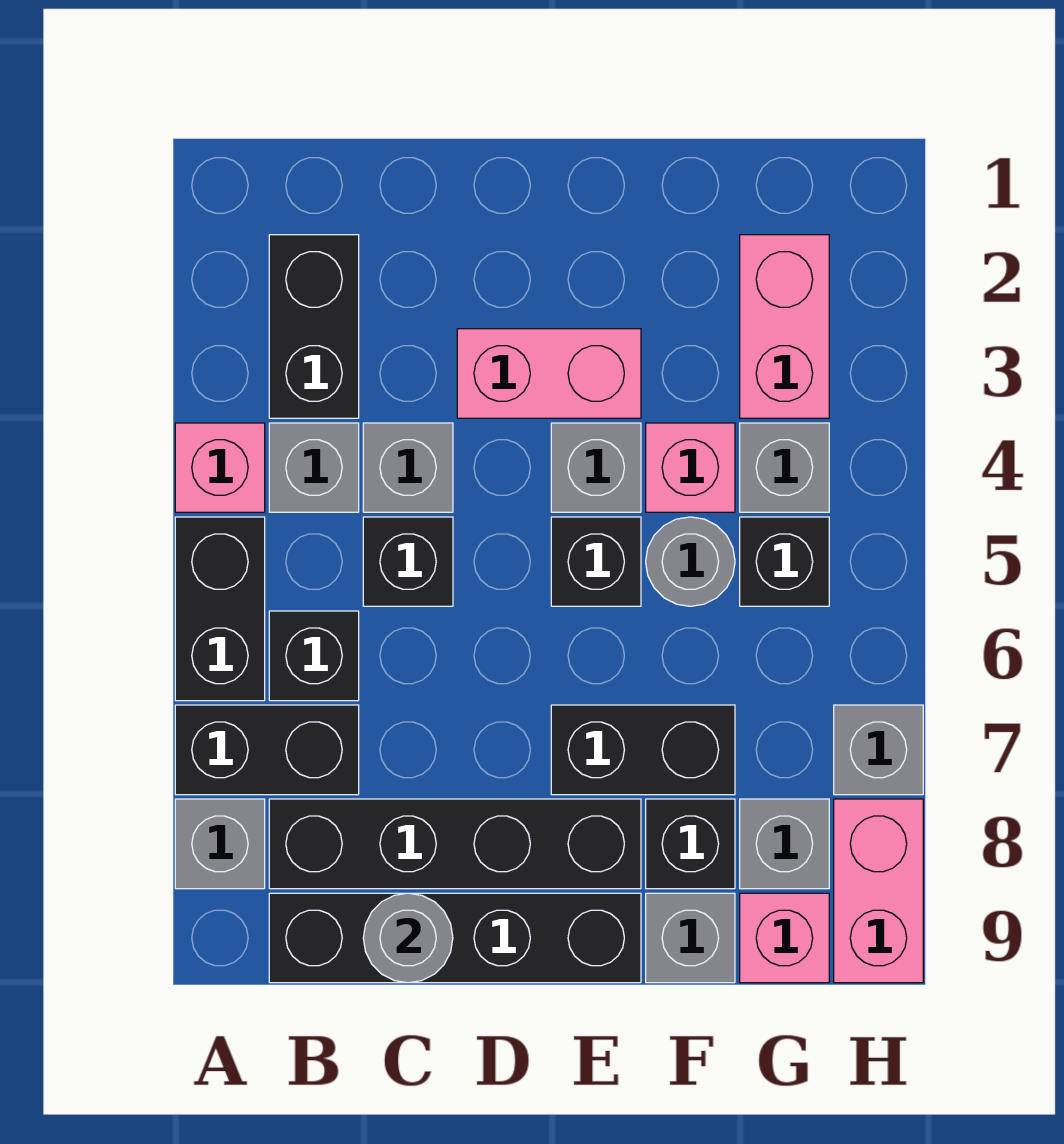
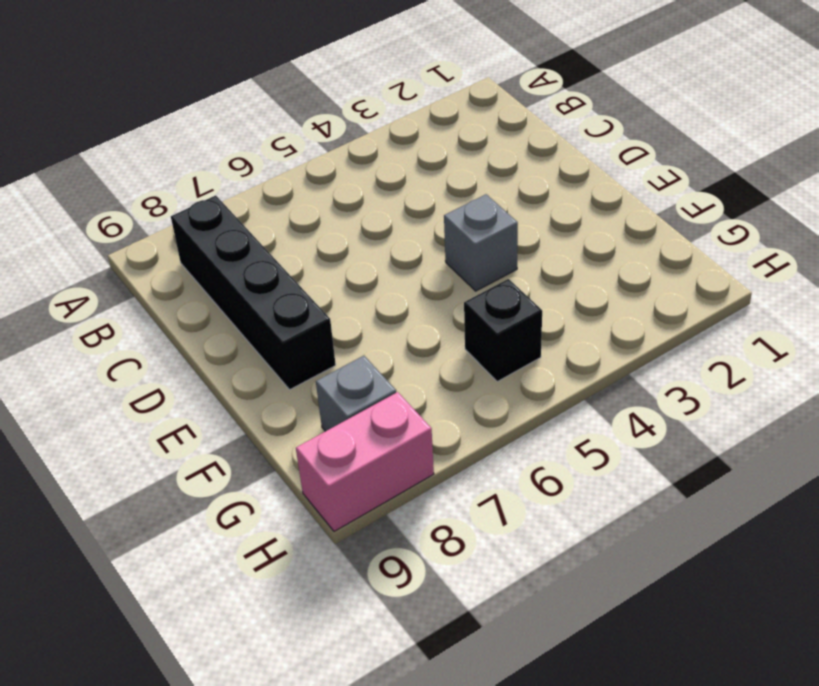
none -> pink brick A4 level 1
none -> black brick A5:A6 level 1
none -> black brick A7:B7 level 1

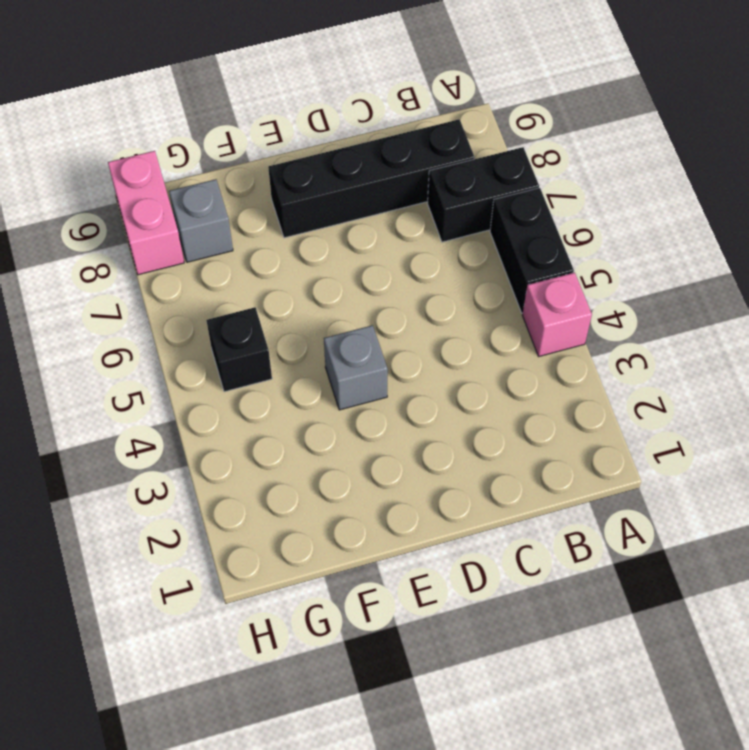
none -> grey brick A8 level 1
none -> black brick B2:B3 level 1
none -> grey brick B4 level 1

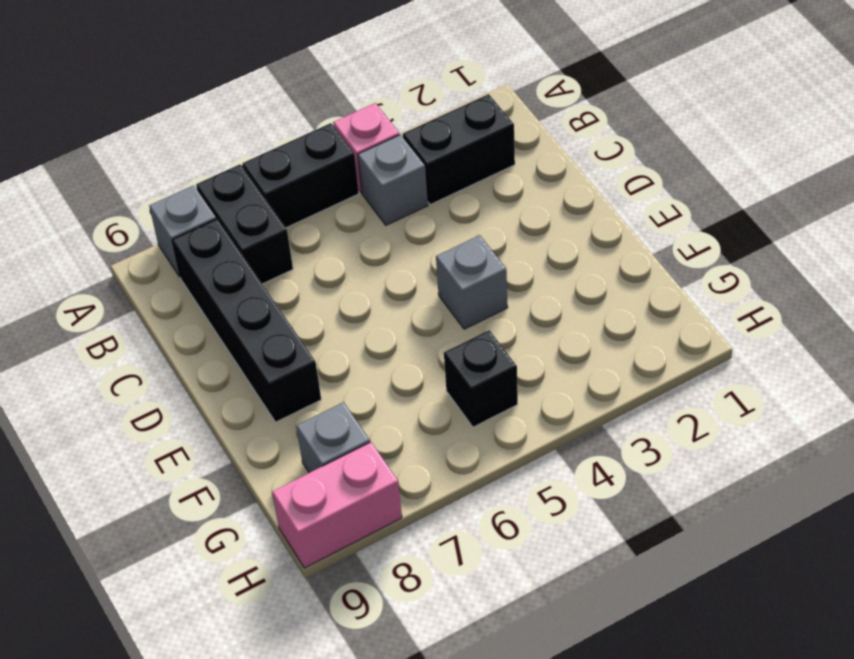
none -> black brick B6 level 1
none -> black brick B9:E9 level 1
none -> grey brick C4 level 1

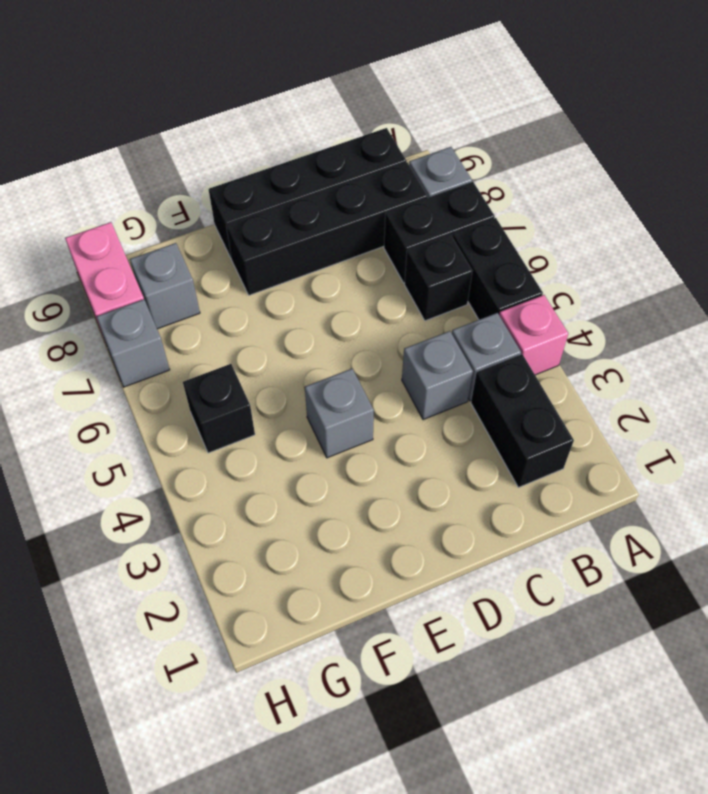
none -> black brick C5 level 1
none -> pink brick D3:E3 level 1
none -> black brick E5 level 1

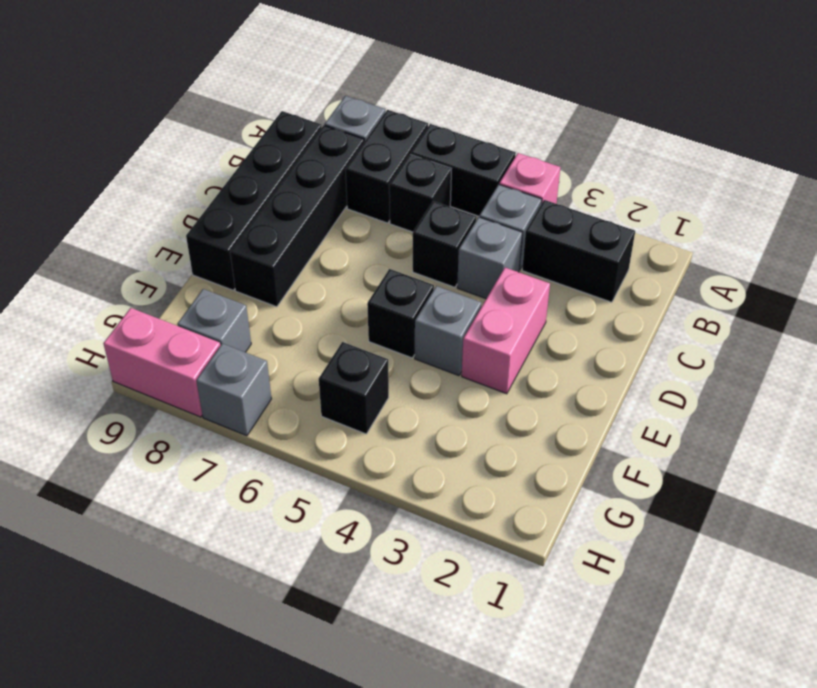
none -> black brick E7:F7 level 1
none -> pink brick F4 level 1
none -> grey round brick F5 level 1

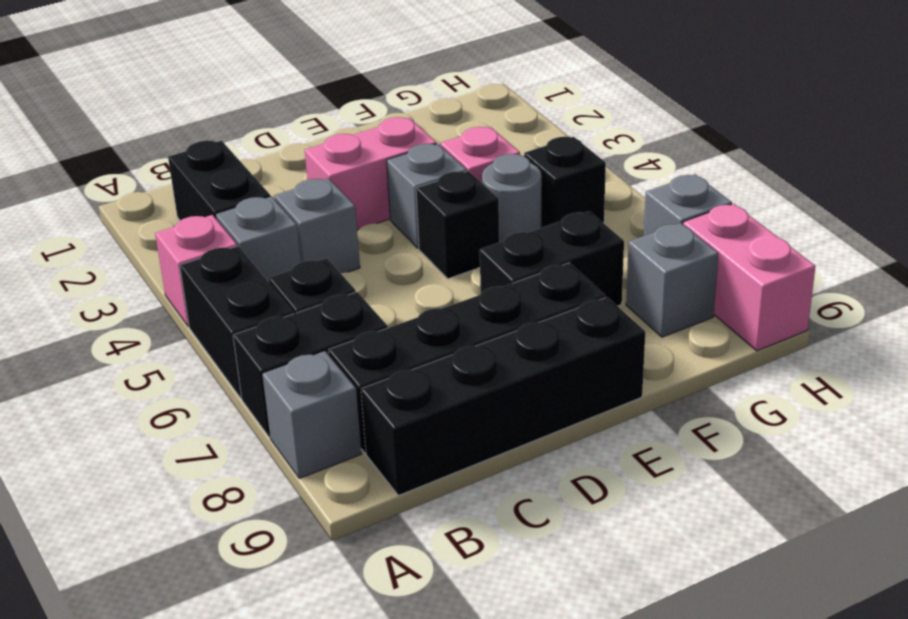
none -> black brick C5 level 1
none -> black brick F8 level 1
none -> grey brick F9 level 1

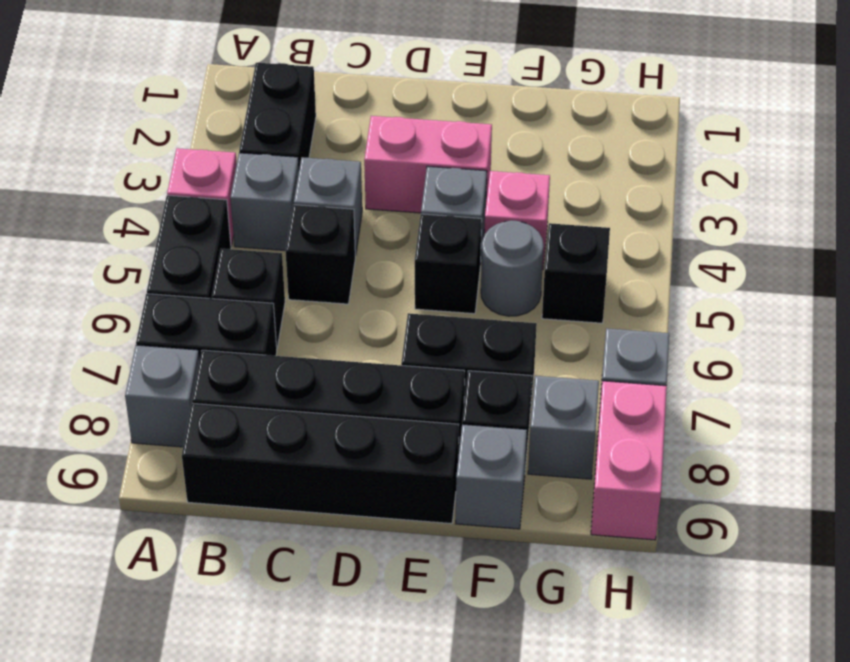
none -> pink brick G2:G3 level 1
none -> grey brick G4 level 1
none -> pink brick G9 level 1

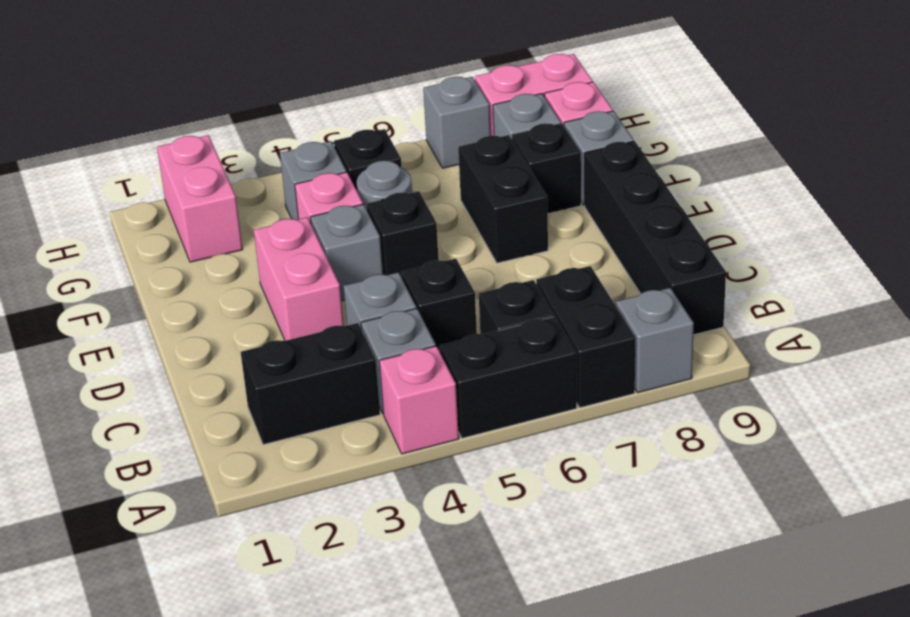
pink brick G2:H2 level 1 -> pink brick G2:G3 level 1
none -> black brick B8:E8 level 1
none -> grey round brick C9 level 2

